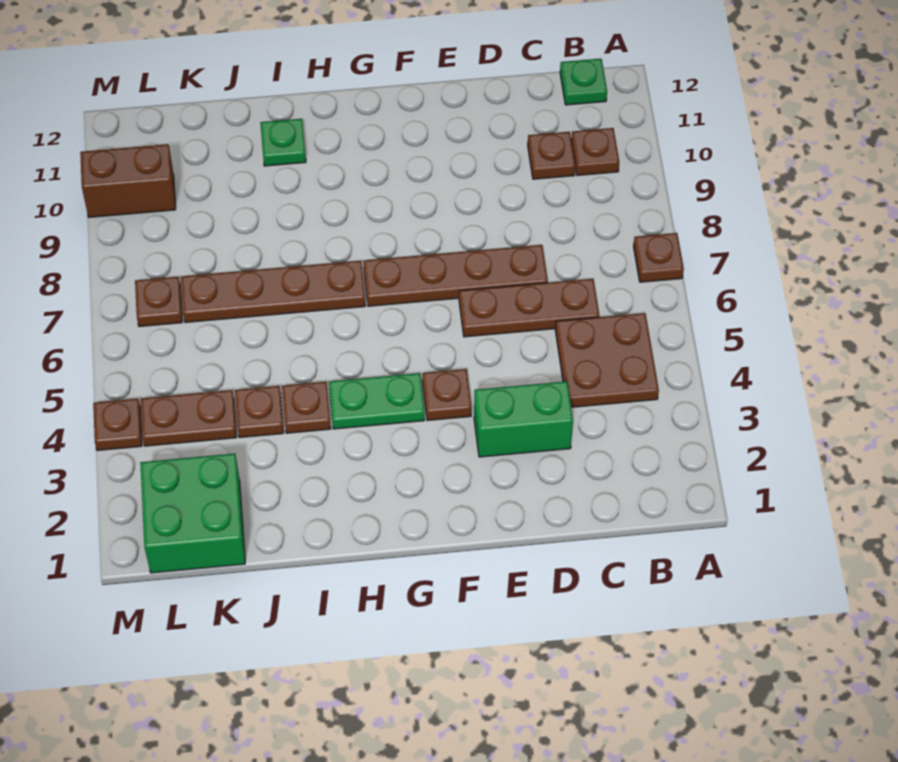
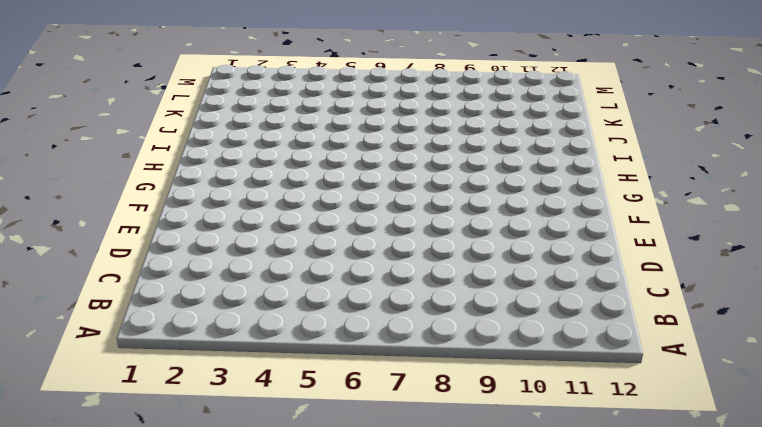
none -> brown plate A7 level 1
none -> brown plate B4:C5 level 1
none -> brown plate B10 level 1

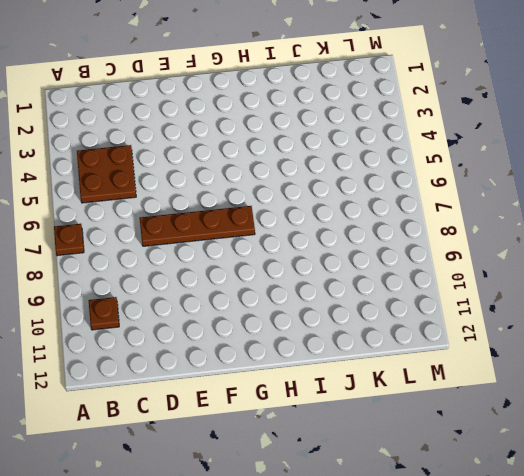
none -> green plate B12 level 1
none -> brown plate C6:E6 level 1
none -> brown plate C10 level 1

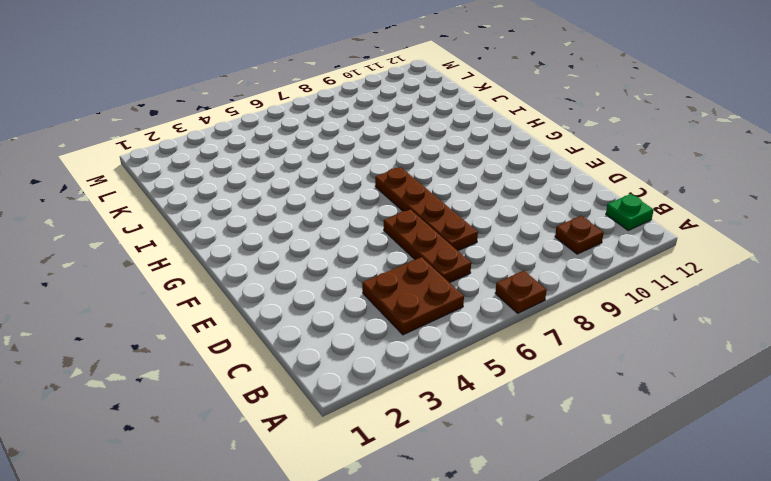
none -> brown plate C10 level 1
none -> green brick D3:E3 level 1
none -> brown plate F4 level 1

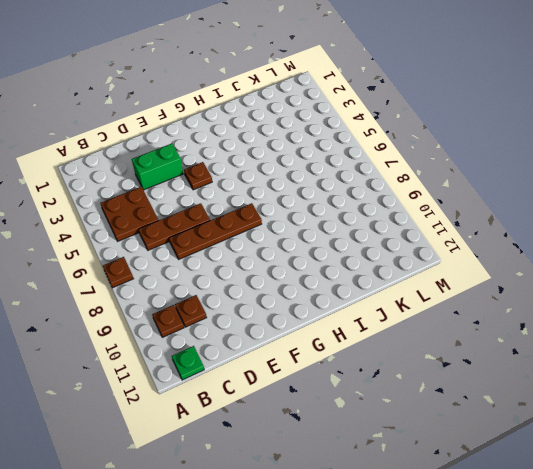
none -> green plate G4:H4 level 1
none -> brown plate H7:K7 level 1
none -> brown plate I4 level 1

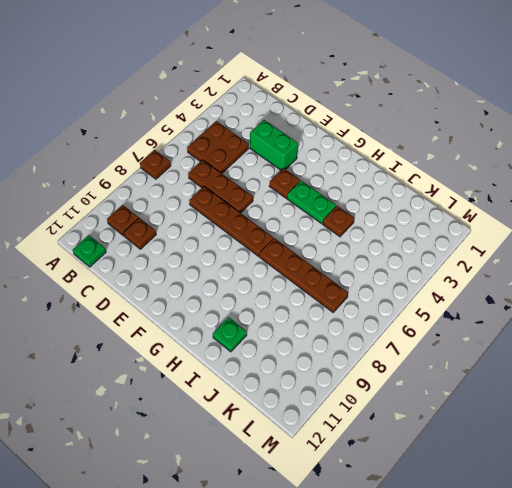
none -> brown plate J4 level 1
none -> green brick K1:L2 level 1
none -> brown plate K4:L4 level 1

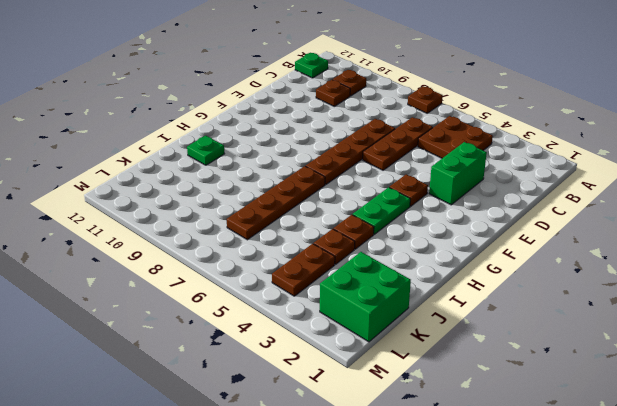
none -> brown plate L7 level 1
none -> brown brick L10:M10 level 1
none -> brown plate M4 level 1

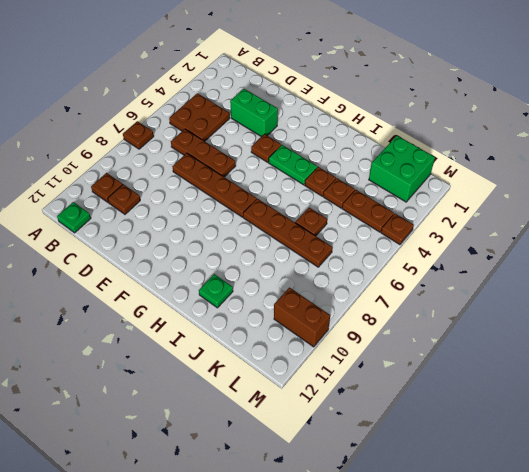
brown plate J6 level 1 -> brown plate L7 level 1

